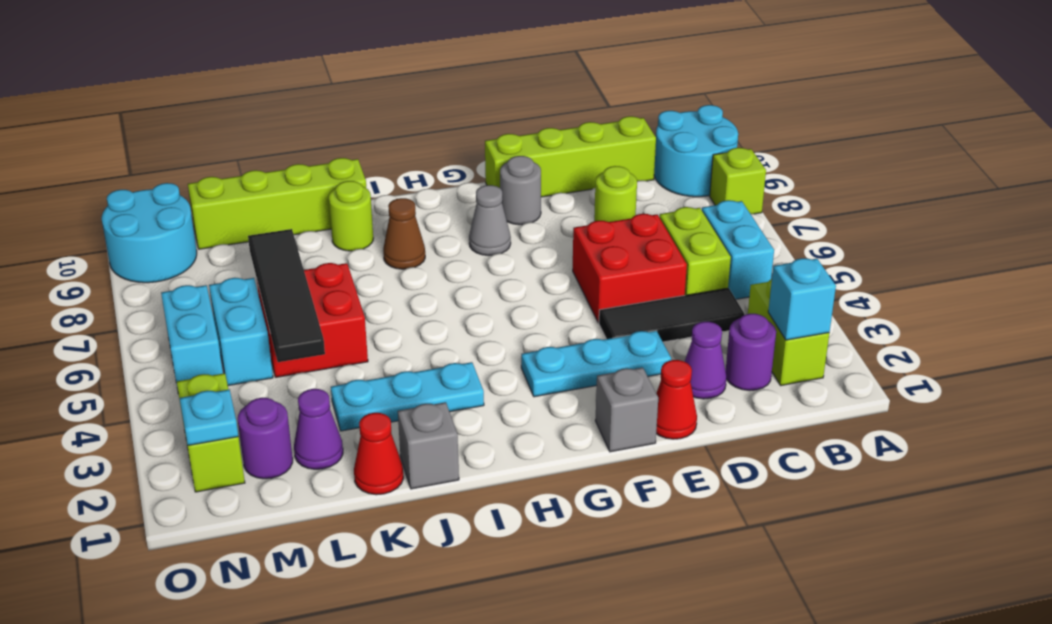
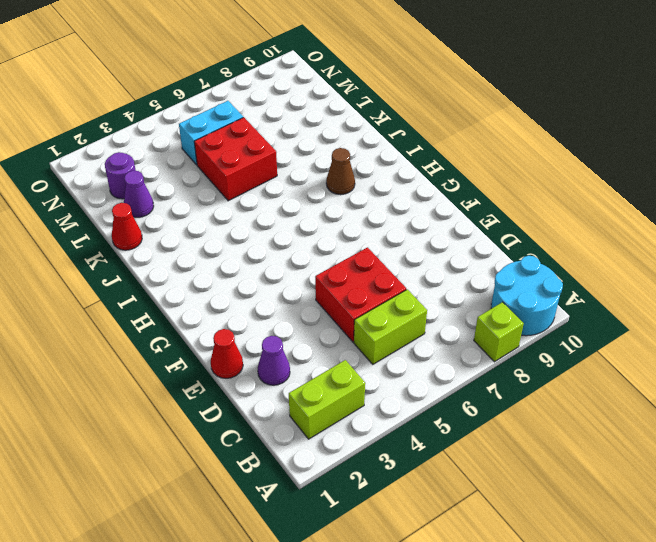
none -> cyan brick B5:B6 level 1
none -> purple round brick C2 level 1
none -> black tile C4:E4 level 1
none -> lime brick C10:F10 level 1

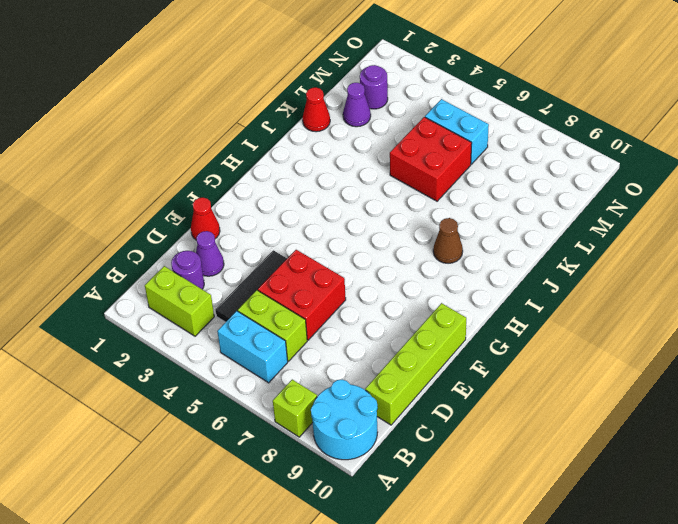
none -> lime round brick D8 level 1
none -> cyan plate E3:G3 level 1
none -> grey brick F1 level 1
none -> grey round brick F9 level 1

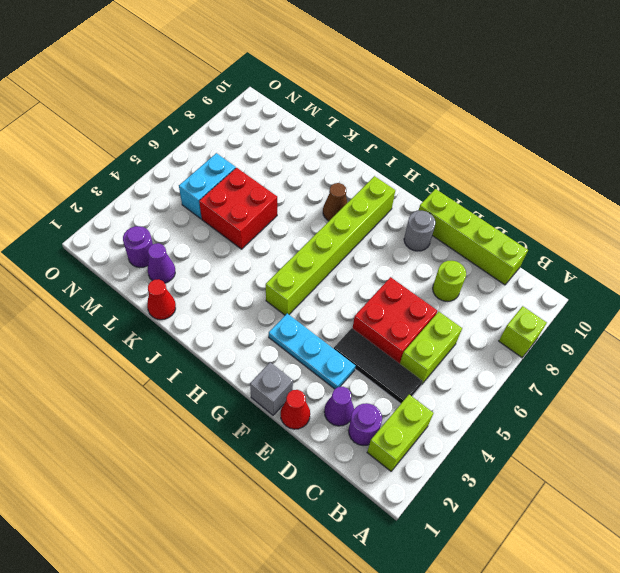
lime brick H4:H9 level 1 -> none
none -> cyan round brick A9:B10 level 1
none -> cyan brick B5:B6 level 1
none -> grey cone G8 level 1
none -> cyan plate I3:K3 level 1

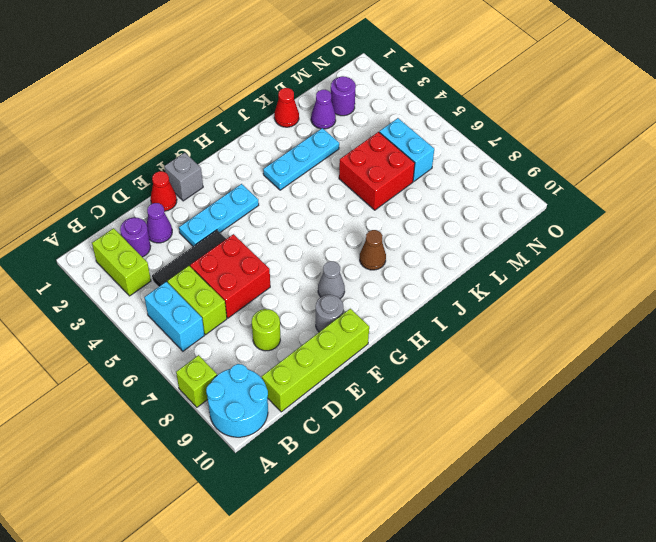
none -> grey brick J1 level 1
none -> lime round brick J9 level 1
none -> lime brick J10:M10 level 1
none -> lime brick N2:N3 level 1

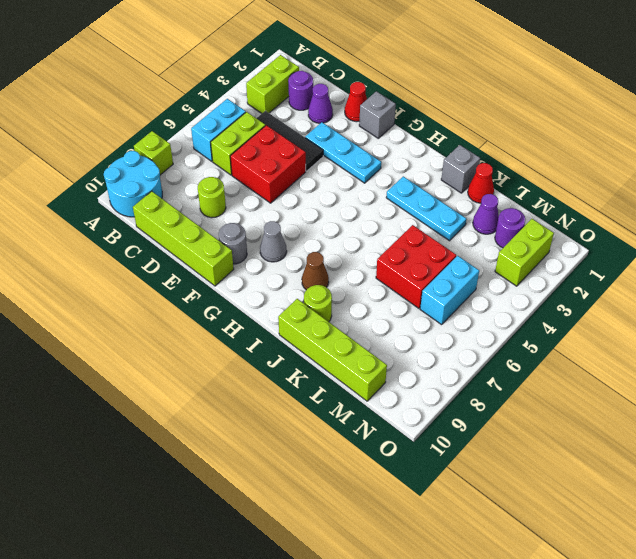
none -> cyan brick N5:N6 level 1
none -> cyan round brick N9:O10 level 1
none -> cyan brick B2 level 2
none -> black tile L4:L7 level 2

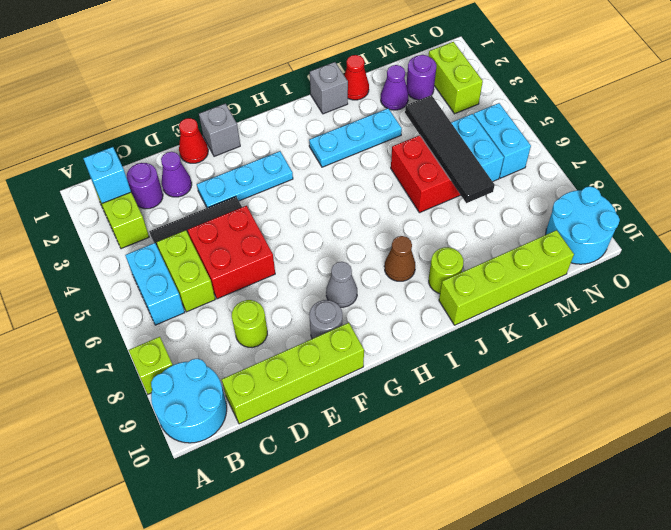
none -> cyan plate N2 level 2

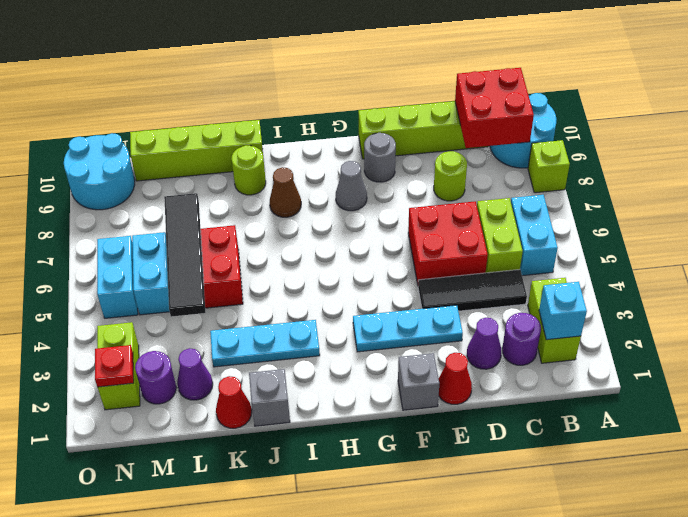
red brick B9:C10 level 2 -> none
red plate N2 level 2 -> cyan plate N2 level 2

